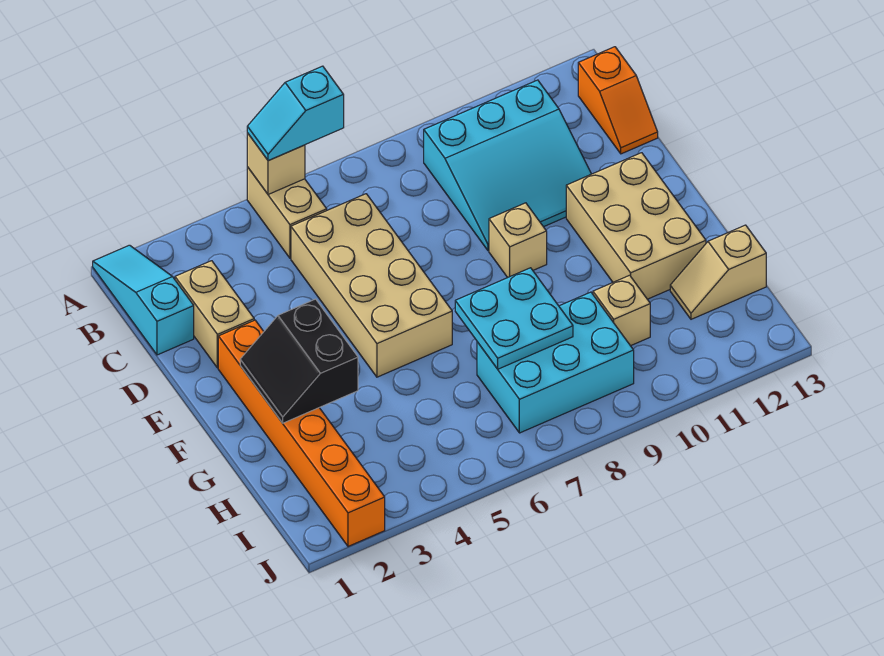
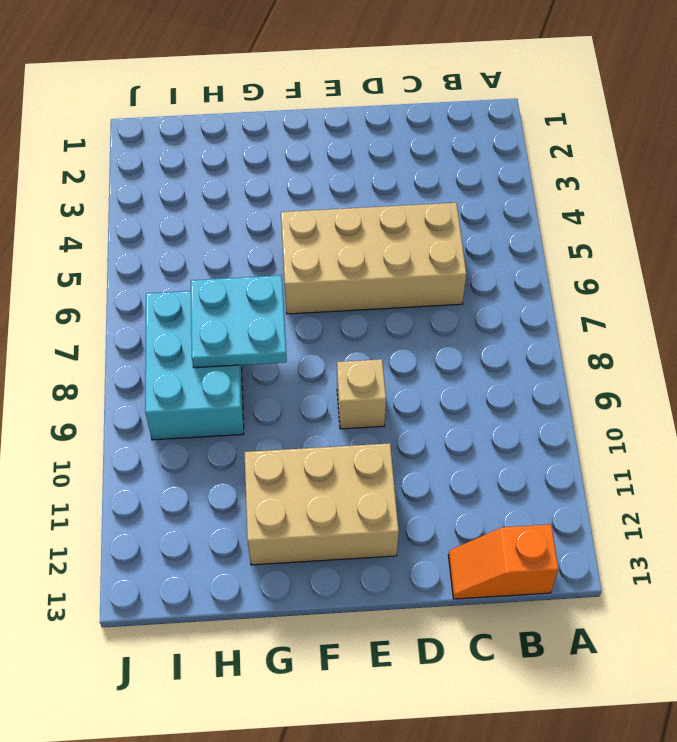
none -> cyan slope A1:C1 level 1 top C
none -> tan brick A5:B5 level 1
none -> cyan slope B9:D11 level 1 top B

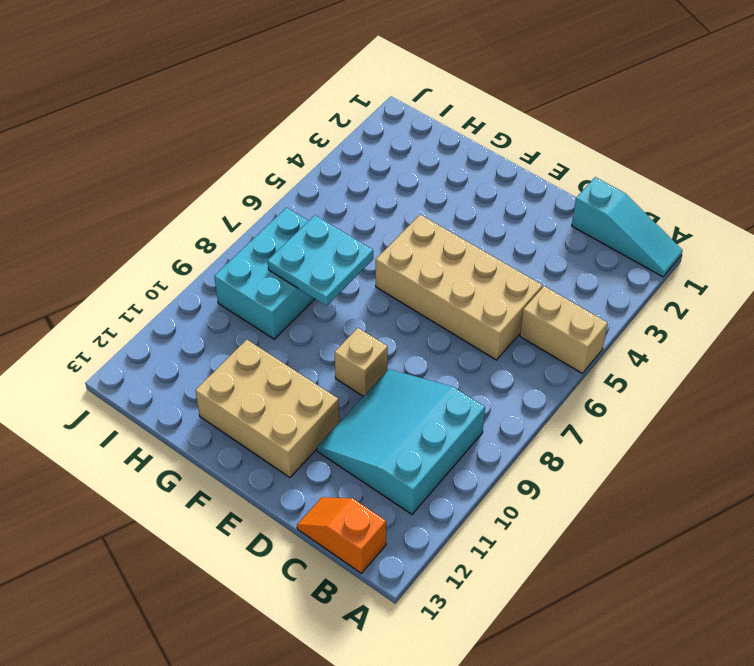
none -> tan brick C2:D2 level 1
none -> orange brick E2:J2 level 1
none -> tan brick H10 level 1

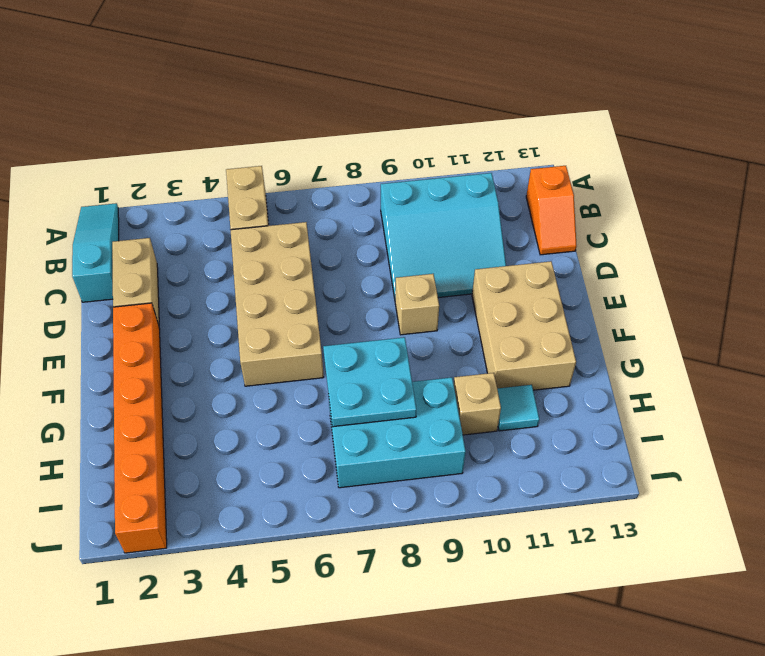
cyan tile H11 level 1 -> none
none -> tan slope H12:H13 level 1 top 13
none -> tan brick A5 level 2
none -> black slope F2:G3 level 2 top 3

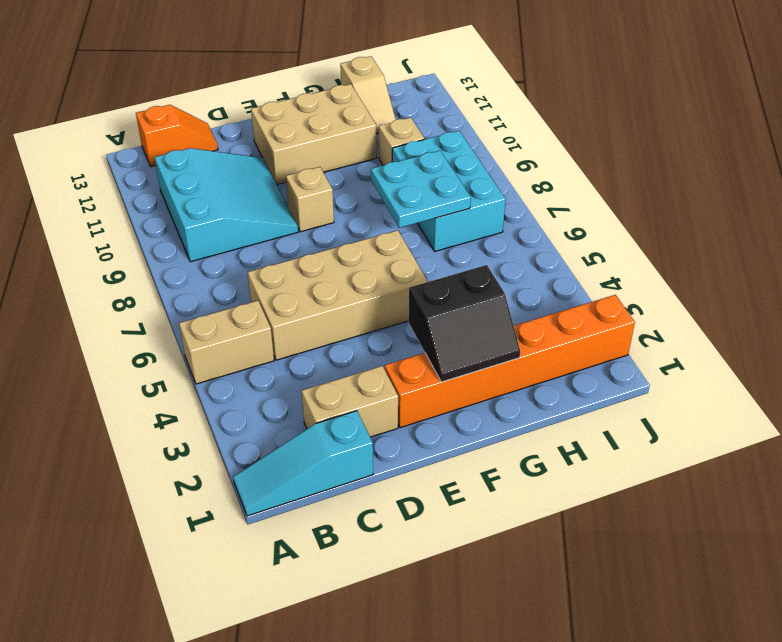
none -> tan brick A5 level 2
none -> cyan slope A5:A6 level 3 top 6

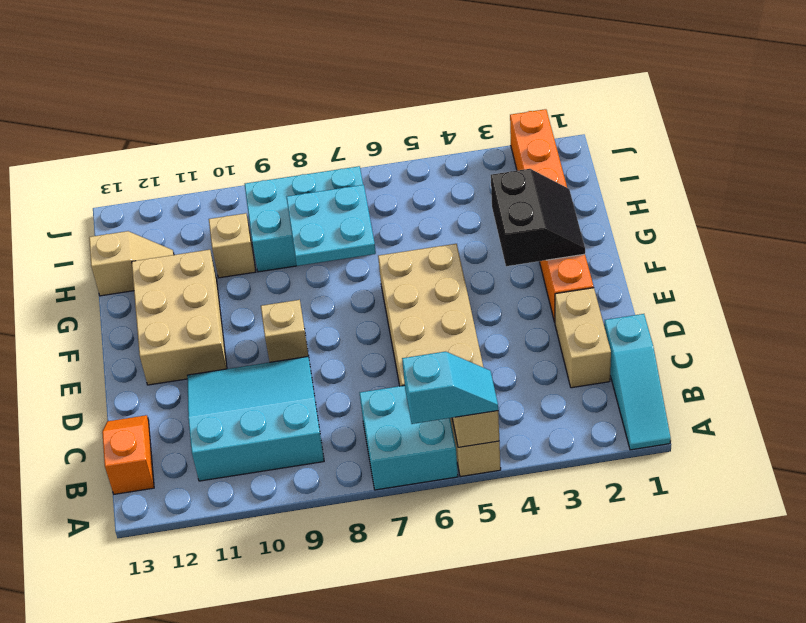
cyan brick A6:B7 level 1 -> none

